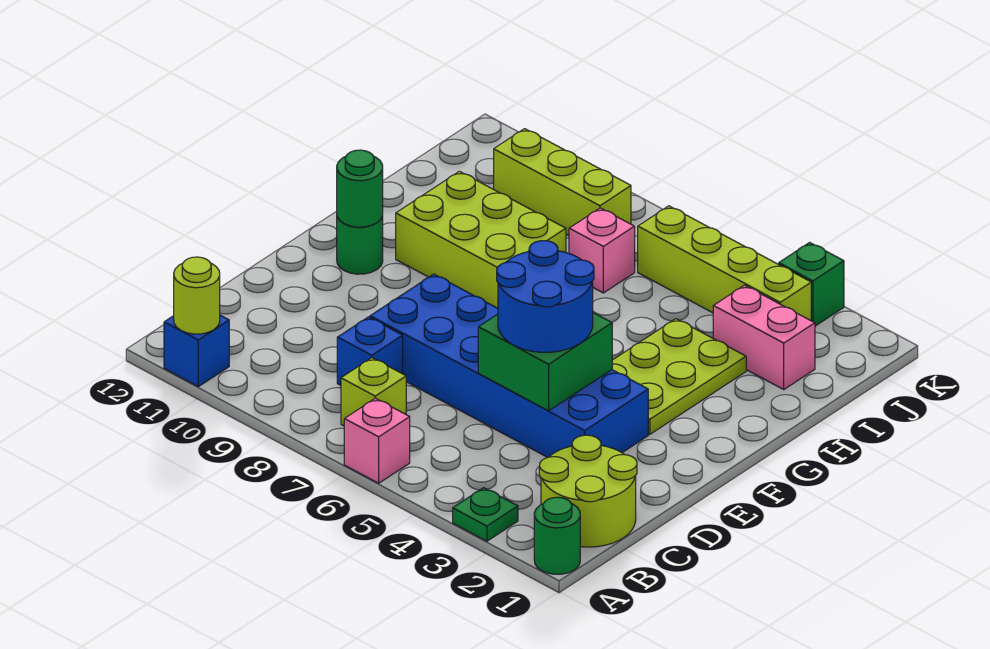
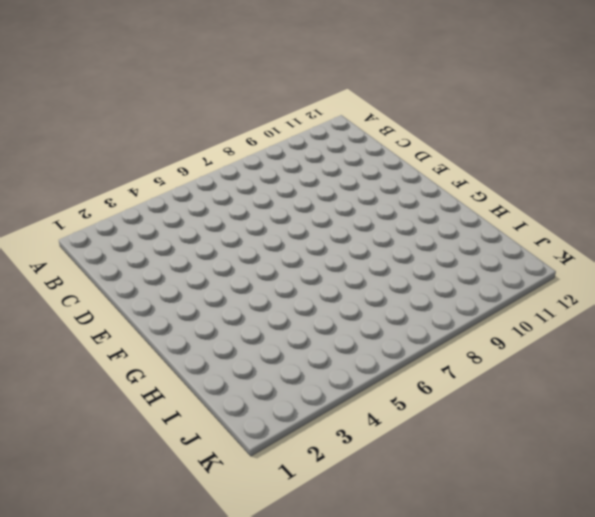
none -> green round brick A1 level 1
none -> green plate A3 level 1
none -> pink brick A6 level 1

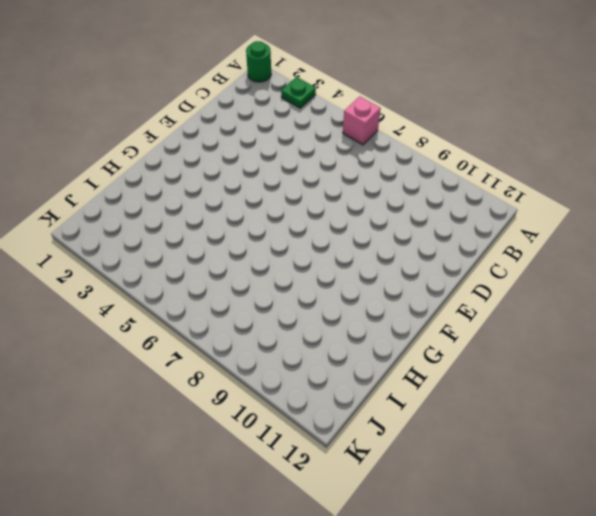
none -> blue brick A11 level 1
none -> lime round brick B1:C2 level 1
none -> lime brick B7 level 1

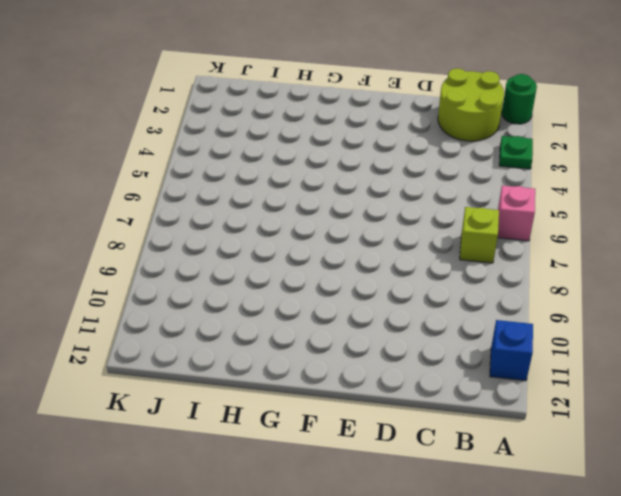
none -> blue brick C8 level 1
none -> blue brick D3:E8 level 1
none -> lime plate F3:H4 level 1

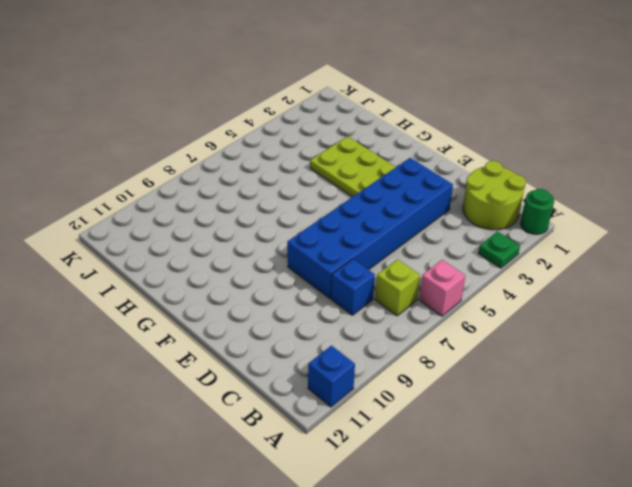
none -> green round brick F11 level 1
none -> lime brick G8:H10 level 1
none -> pink brick I2:I3 level 1

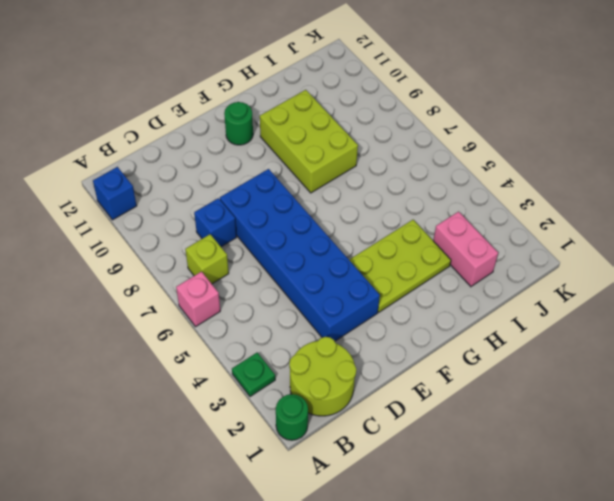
none -> pink brick I7 level 1
none -> lime brick J3:J6 level 1
none -> lime brick J8:J10 level 1

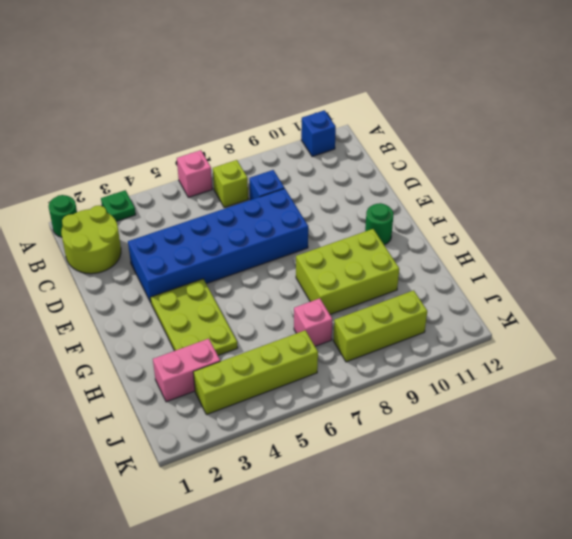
none -> green brick K3 level 1
none -> lime round brick A11 level 2
none -> green brick D4:E5 level 2

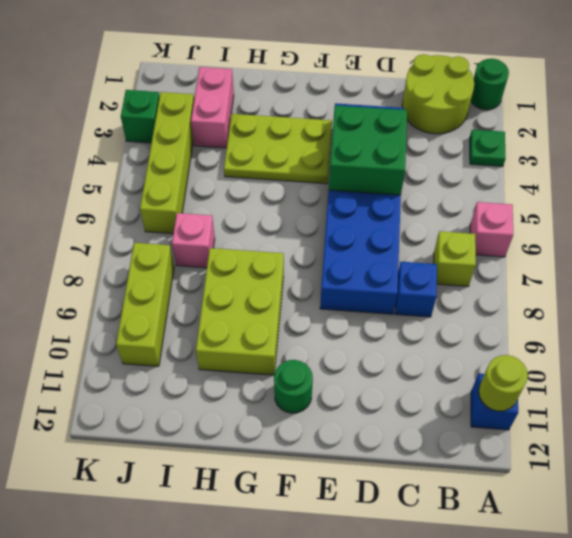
none -> green round brick F11 level 2
none -> blue round brick D4:E5 level 3

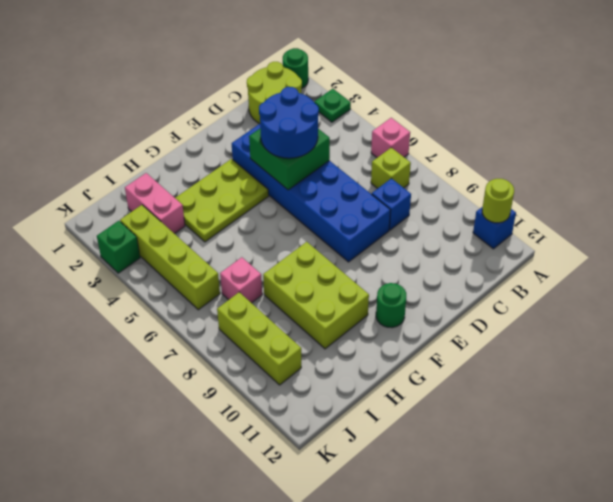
none -> green round brick F11 level 2

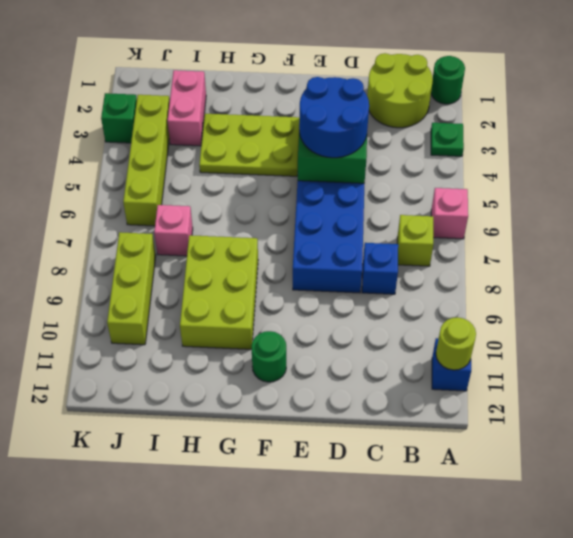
none -> green round brick F11 level 2

